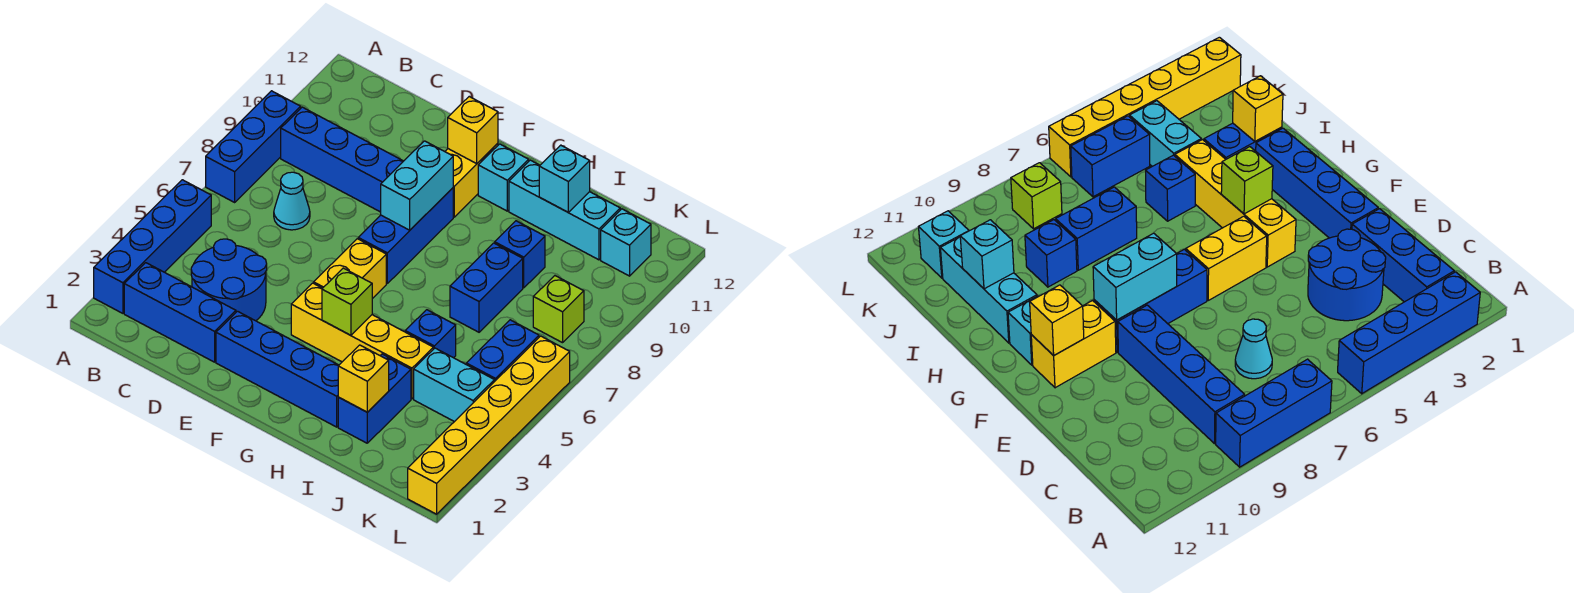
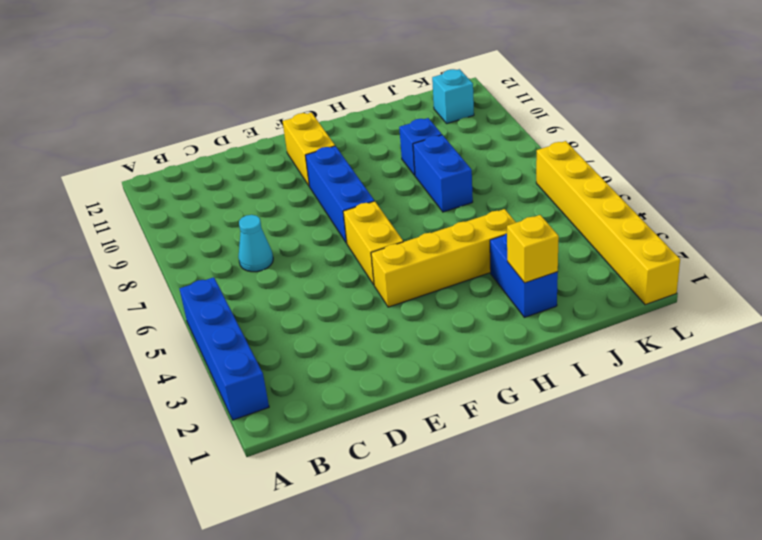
none -> blue brick A7:A9 level 1
none -> blue brick B2:D2 level 1
none -> blue brick B9:E9 level 1

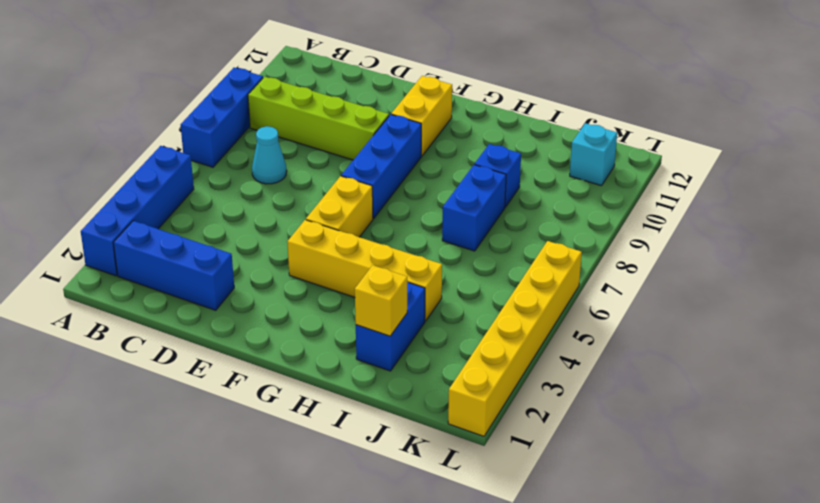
lime brick B9:E9 level 1 -> blue brick B9:E9 level 1
none -> blue round brick C3:D4 level 1
none -> blue brick E2:H2 level 1
none -> cyan brick G11 level 1

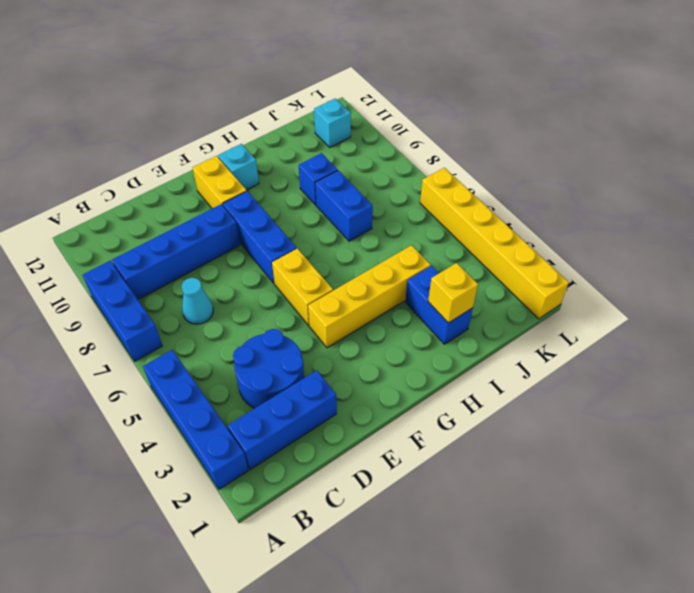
none -> blue brick E2:H2 level 1
none -> cyan brick H11:J11 level 1
none -> blue brick I5 level 1

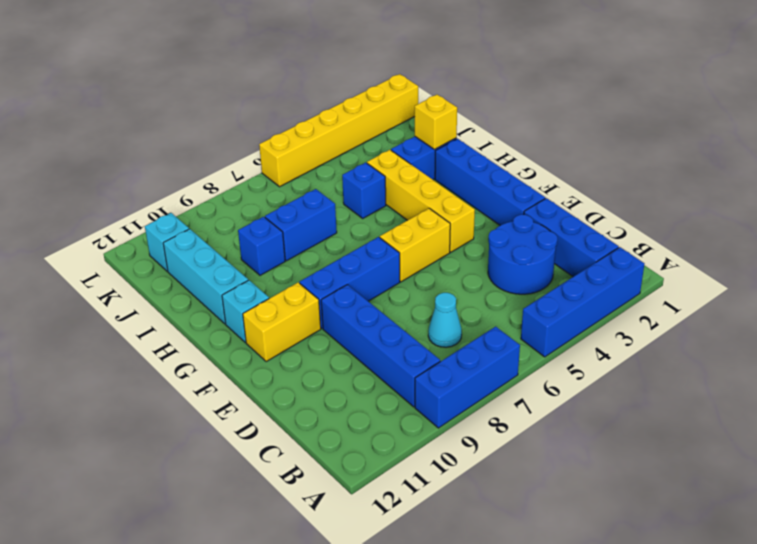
none -> cyan brick J4:K4 level 1
none -> blue brick K5:K6 level 1
none -> lime brick K8 level 1

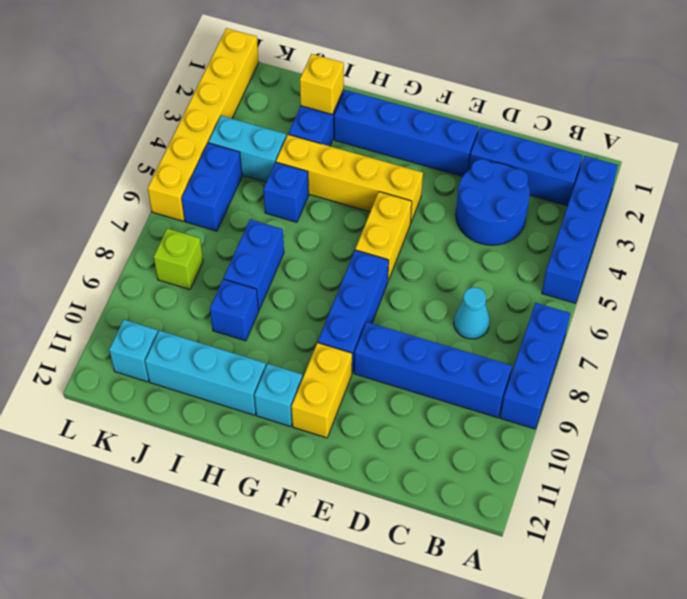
none -> cyan brick F8:F9 level 2
none -> yellow brick F11 level 2
none -> lime brick G4 level 2

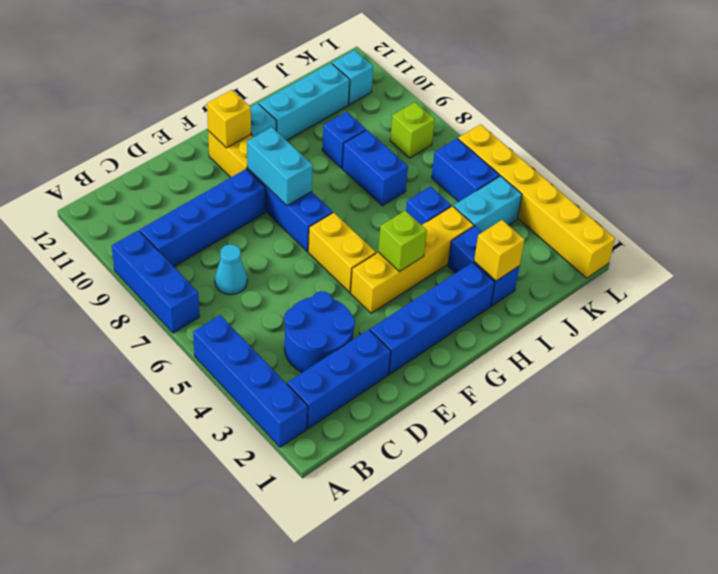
none -> cyan brick I11 level 2

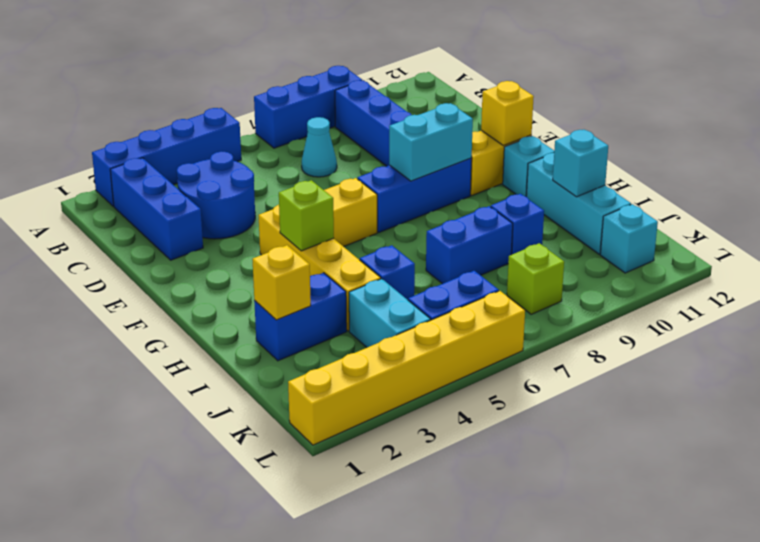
none -> blue brick E2:H2 level 1

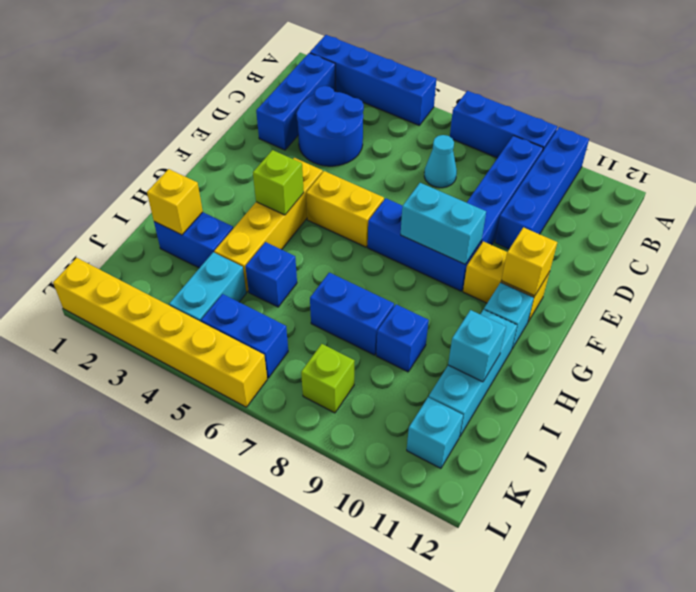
blue brick A10:D10 level 1 -> blue brick E2:H2 level 1

